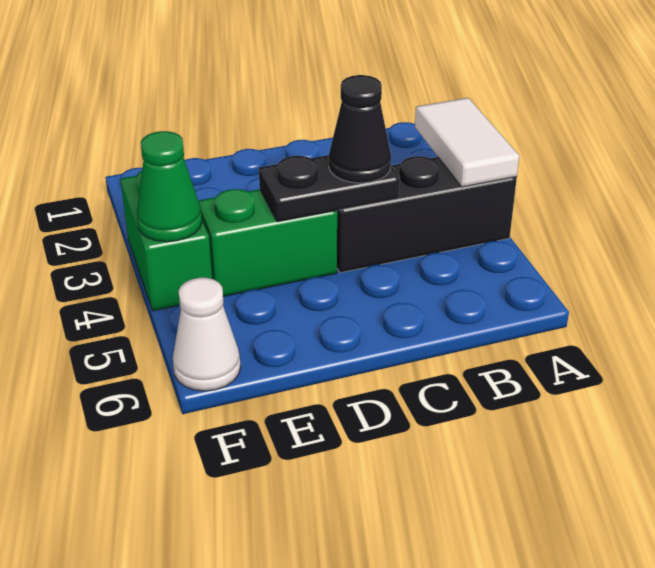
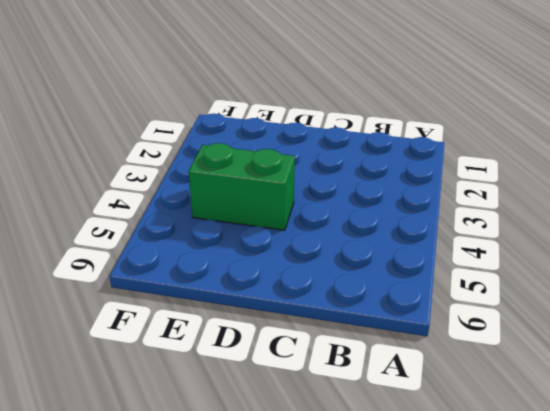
none -> black brick A4:C4 level 1
none -> green brick F3:F4 level 1

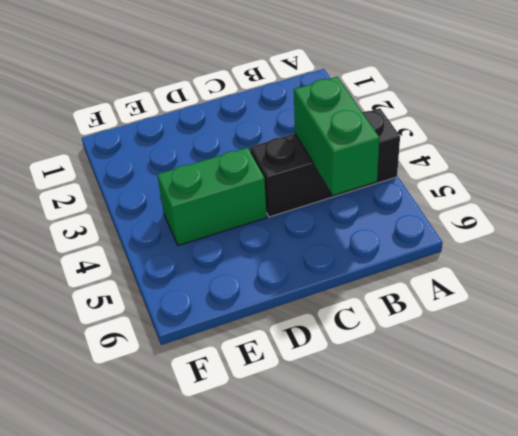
green brick B4:B5 level 2 -> green brick F3:F4 level 1
none -> white cone F6 level 1
none -> white tile A3:A4 level 2

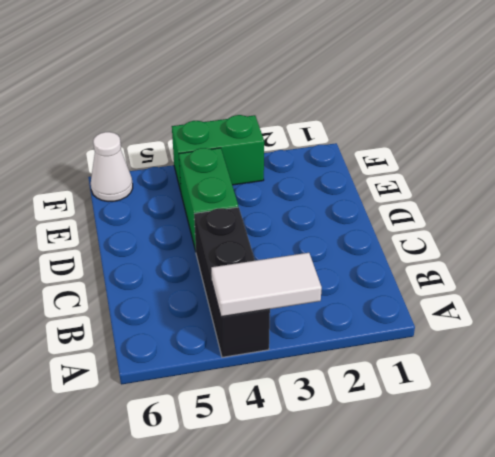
none -> black plate C4:D4 level 2
none -> green cone F4 level 2

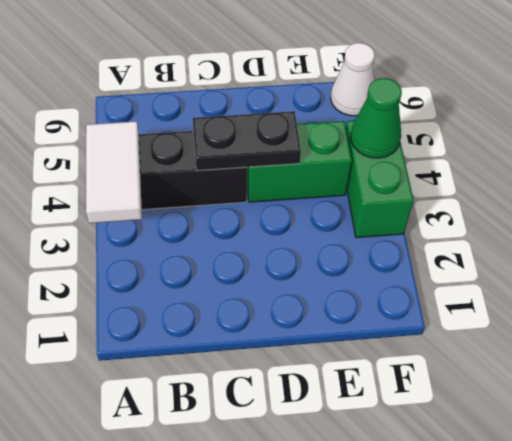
none -> black cone C4 level 3

